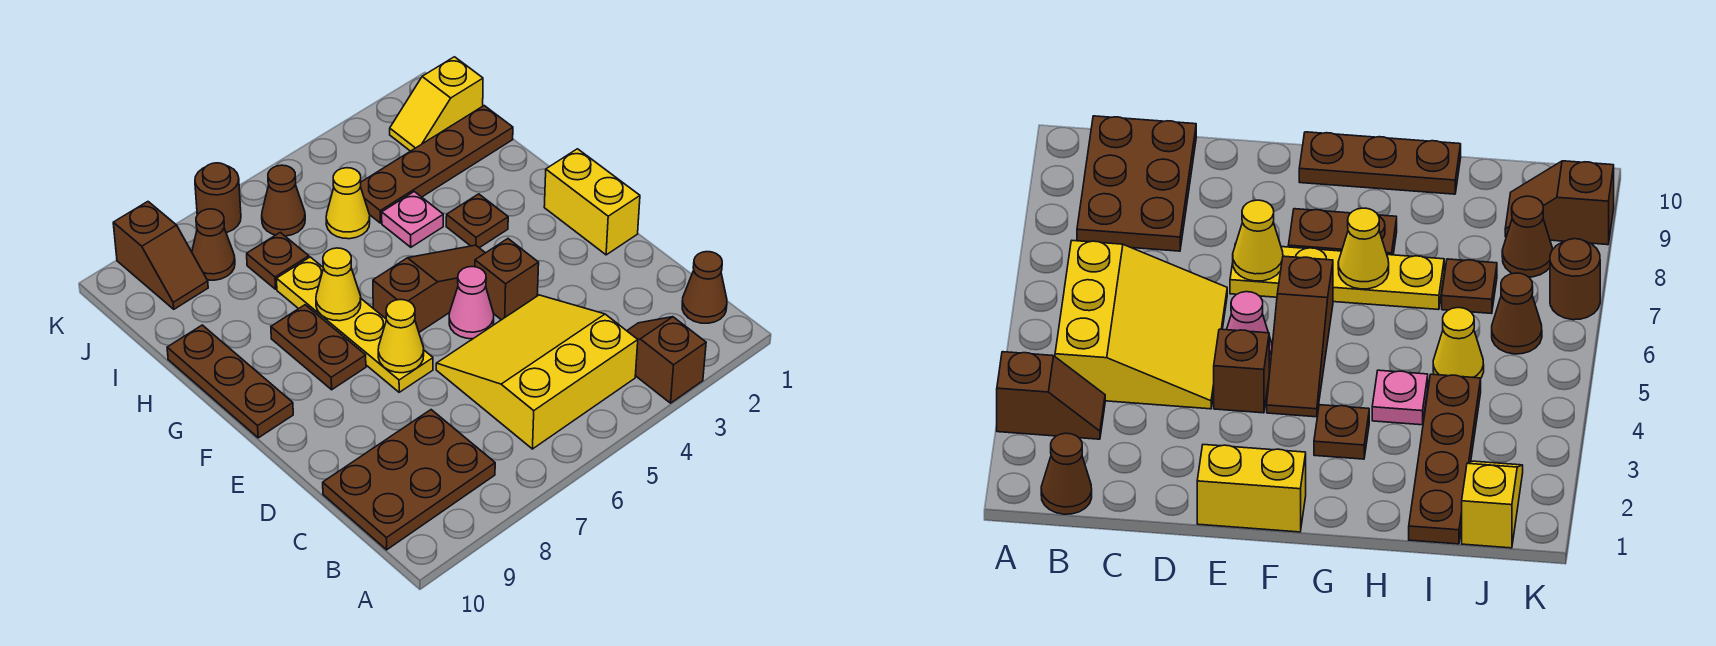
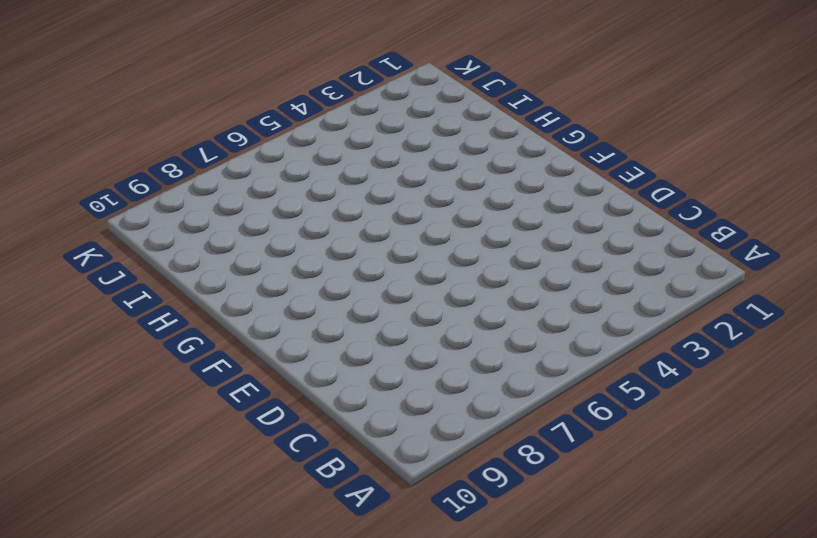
none -> brown slope A3:B3 level 1 top A
none -> brown cone B1 level 1
none -> yellow slope B4:D6 level 1 top B

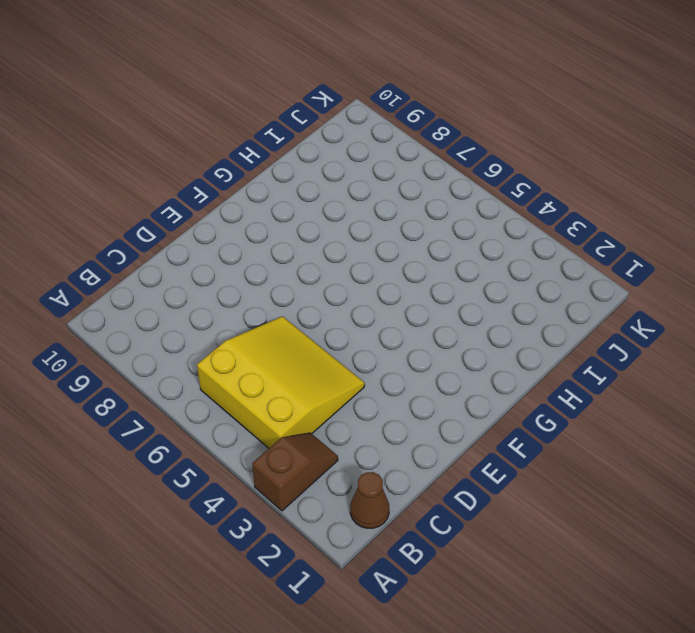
none -> brown plate B8:C10 level 1
none -> yellow brick E1:F1 level 1
none -> brown brick E4 level 1

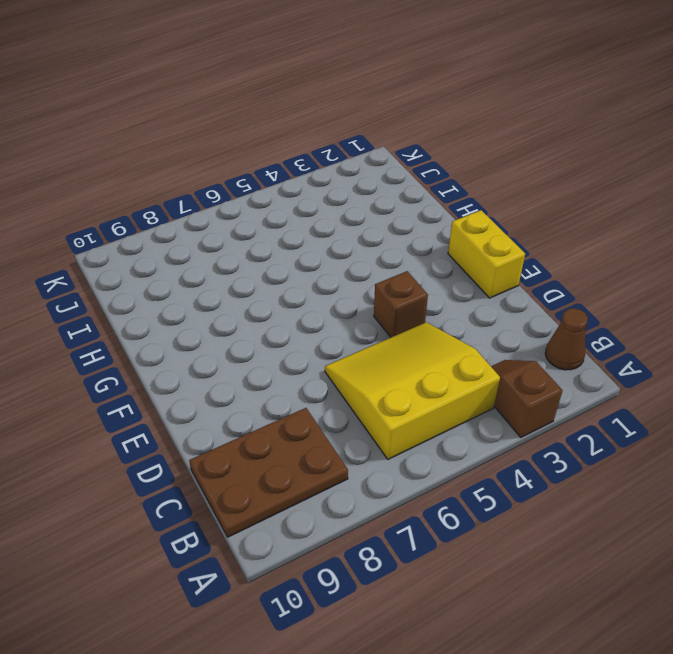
none -> pink cone E5 level 1
none -> yellow plate E7:H7 level 1
none -> brown slope F4:F6 level 1 top 6

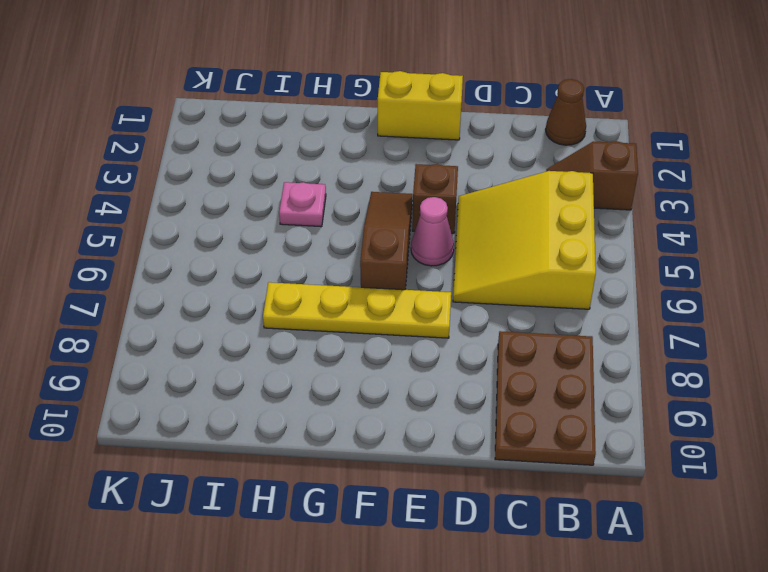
none -> brown plate F8:G8 level 1
none -> brown plate F10:H10 level 1
none -> brown plate G3 level 1

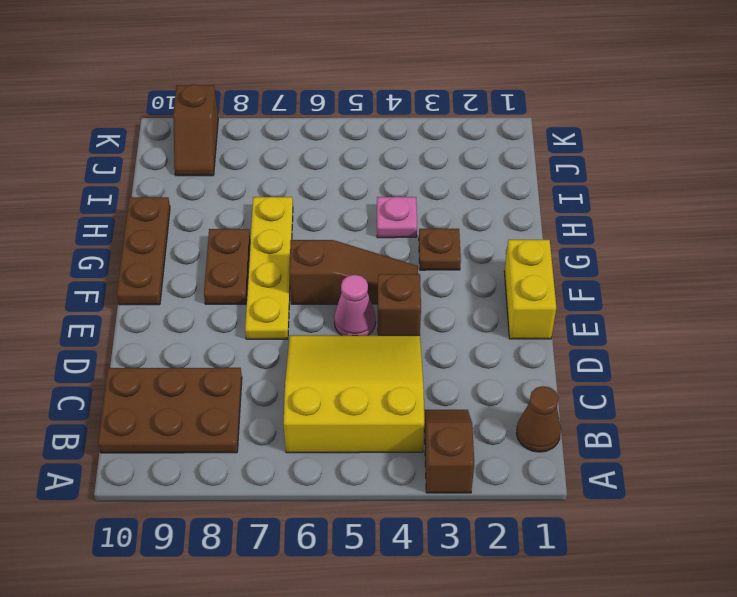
none -> brown plate I1:I4 level 1
none -> yellow cone I5 level 1
none -> brown plate I7 level 1

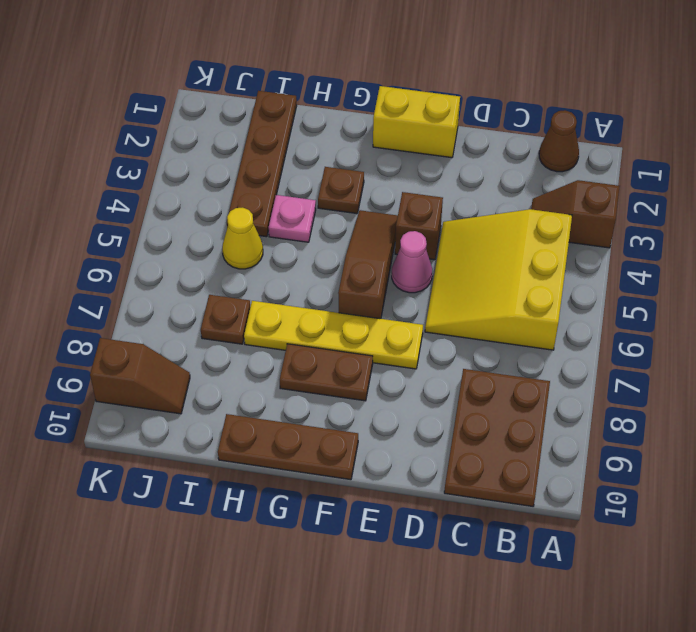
none -> yellow slope J1:J2 level 1 top 1
none -> brown cone J6 level 1
none -> brown cone J8 level 1

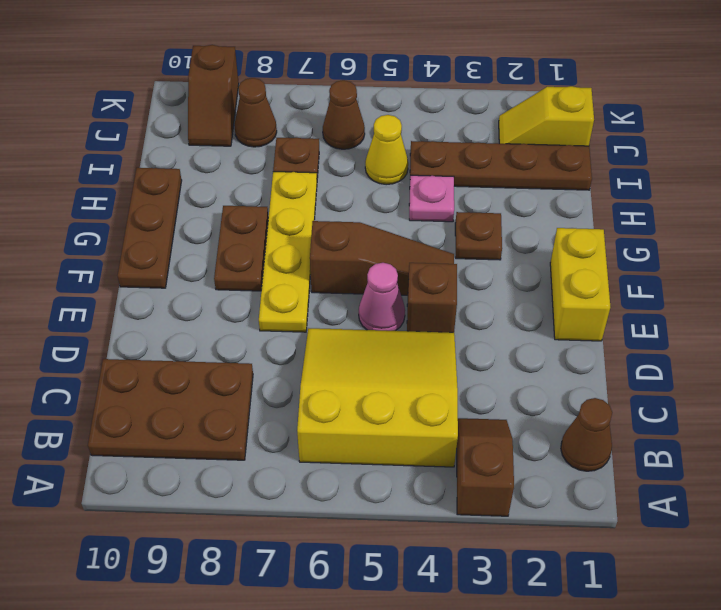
none -> brown round brick K7 level 1
none -> yellow cone E7 level 2
none -> yellow cone G7 level 2

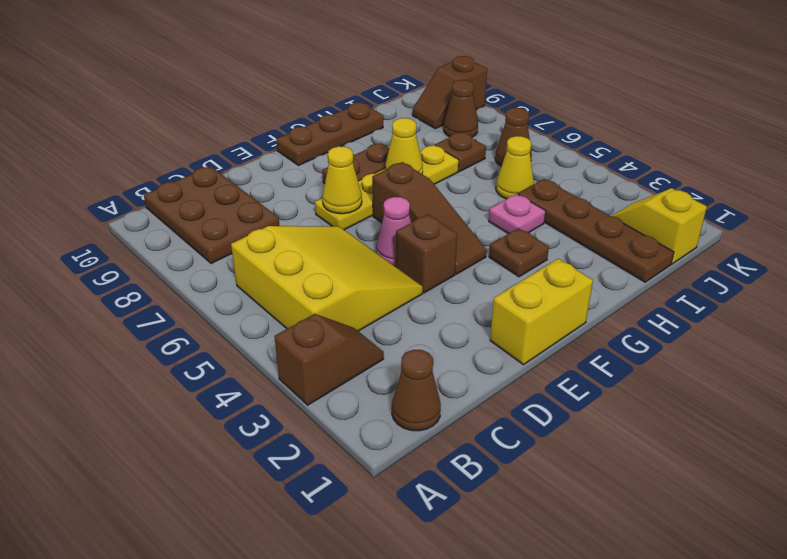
none -> brown round brick K7 level 1

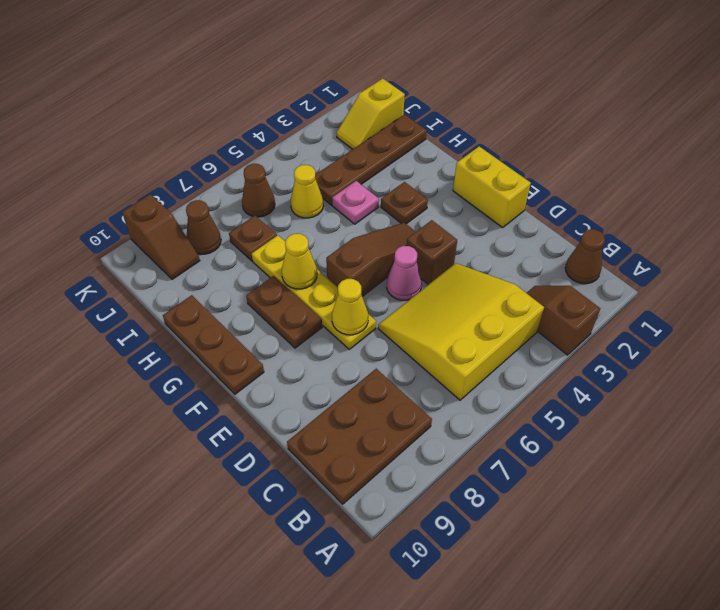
none -> brown round brick K7 level 1

